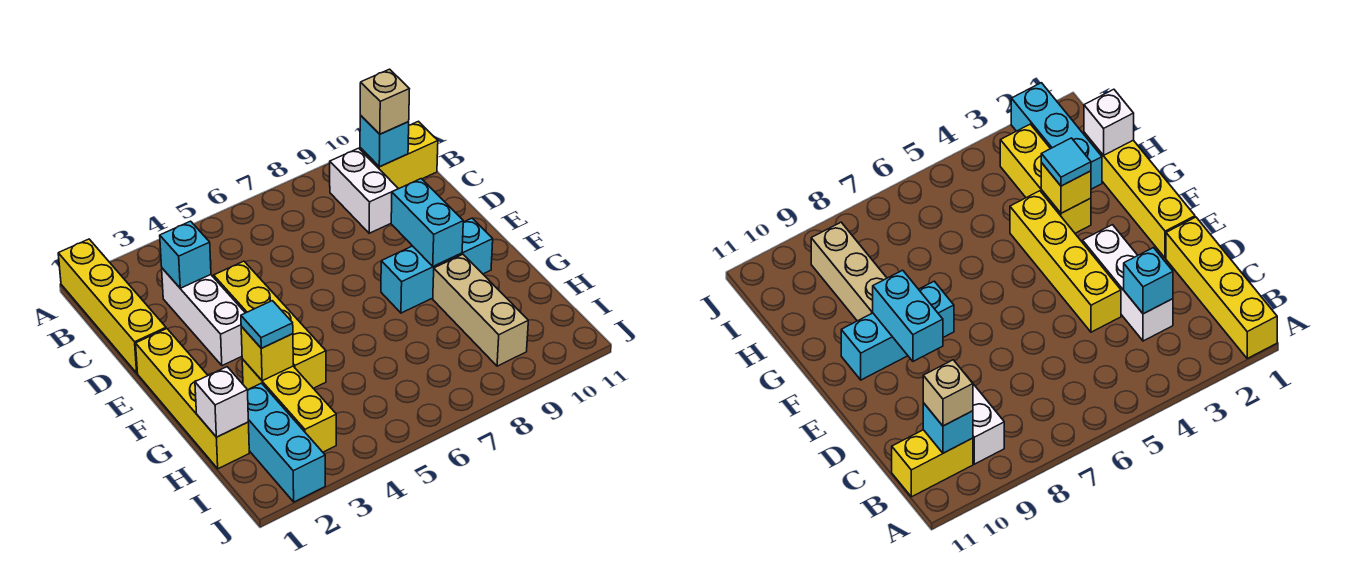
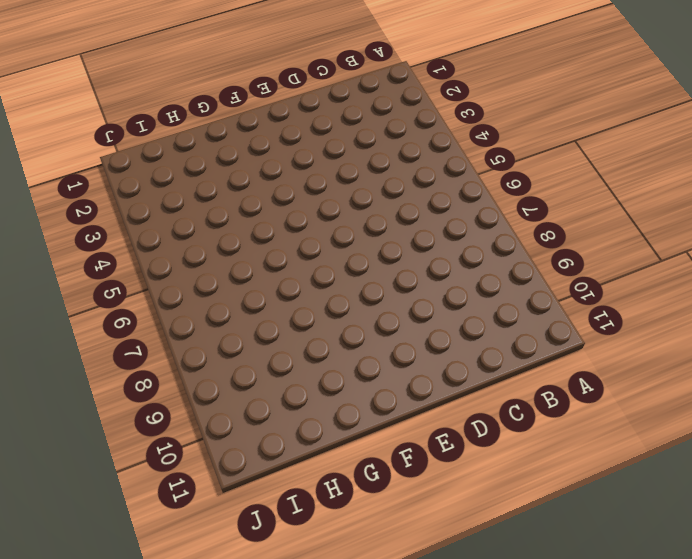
none -> yellow brick A1:D1 level 1
none -> white brick B9:C9 level 1
none -> yellow brick B10:B11 level 1

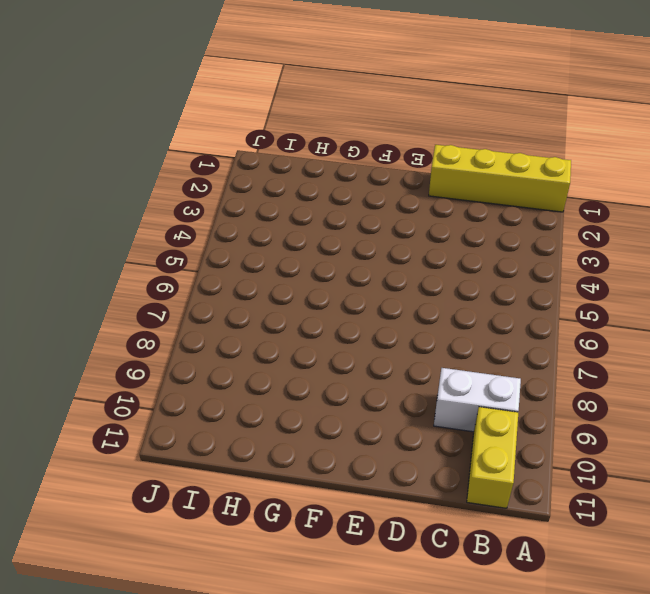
none -> white brick C3:E3 level 1
none -> yellow brick D4:G4 level 1
none -> yellow brick E1:H1 level 1

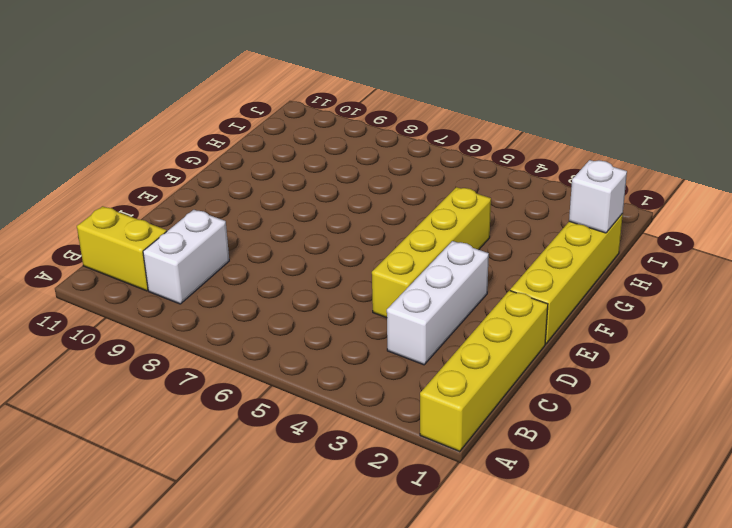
none -> cyan brick F8:F10 level 1
none -> yellow brick G3:I3 level 1
none -> tan brick G9:I9 level 1

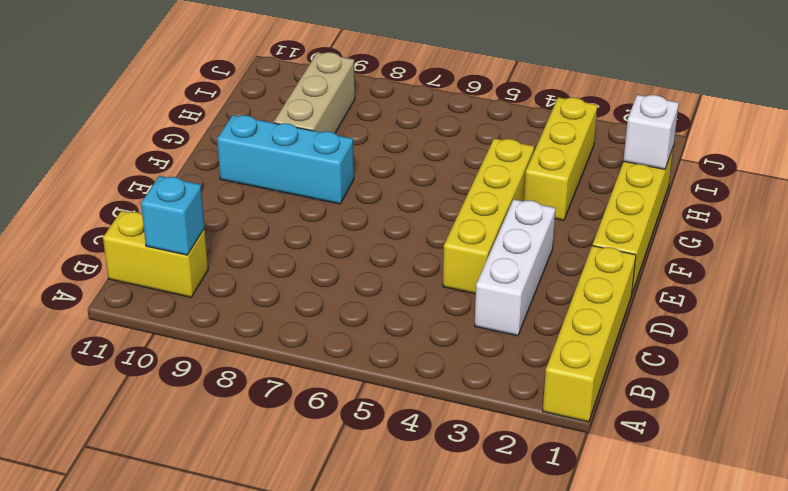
none -> white brick B9:C9 level 1
none -> cyan brick H2:J2 level 1
none -> cyan brick C3 level 2

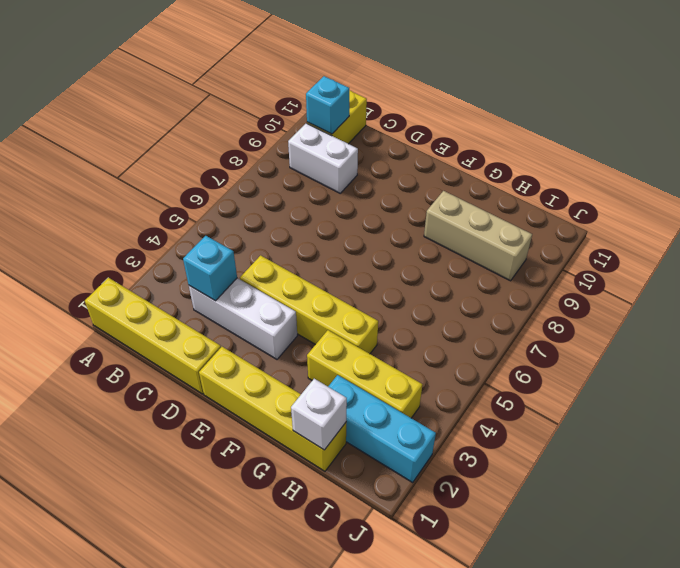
none -> cyan brick F8:F10 level 1
none -> cyan brick E9:F9 level 2
none -> yellow brick G3 level 2

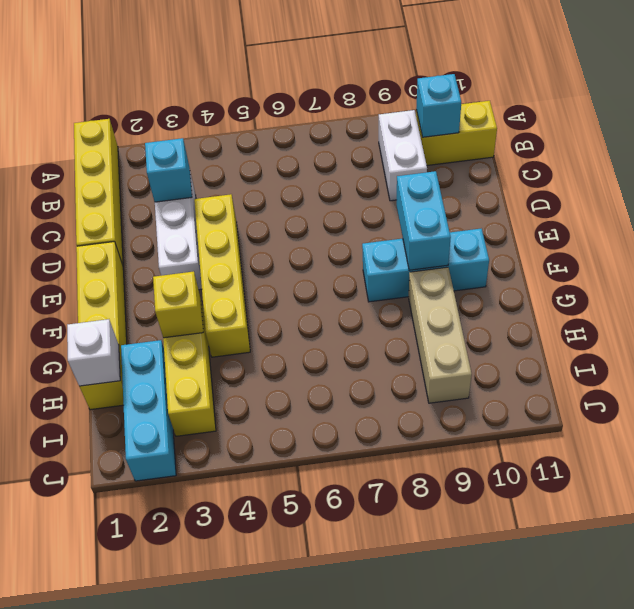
none -> tan brick B10 level 3
none -> cyan tile G3 level 3

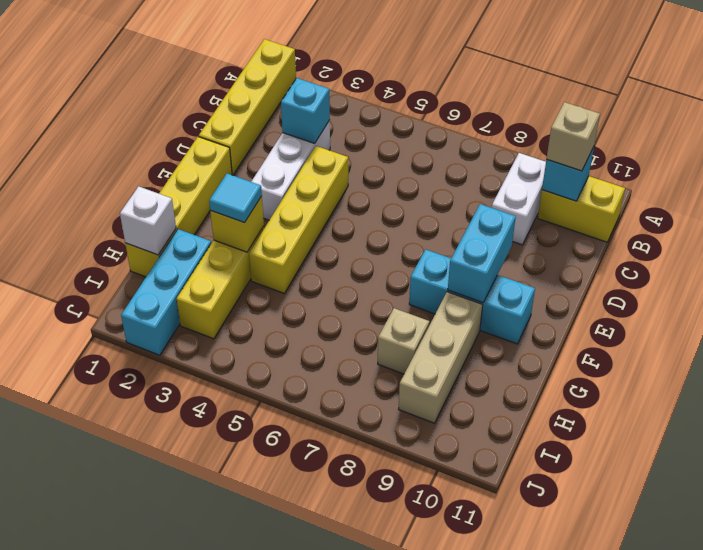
tan brick H8 level 1 -> none

